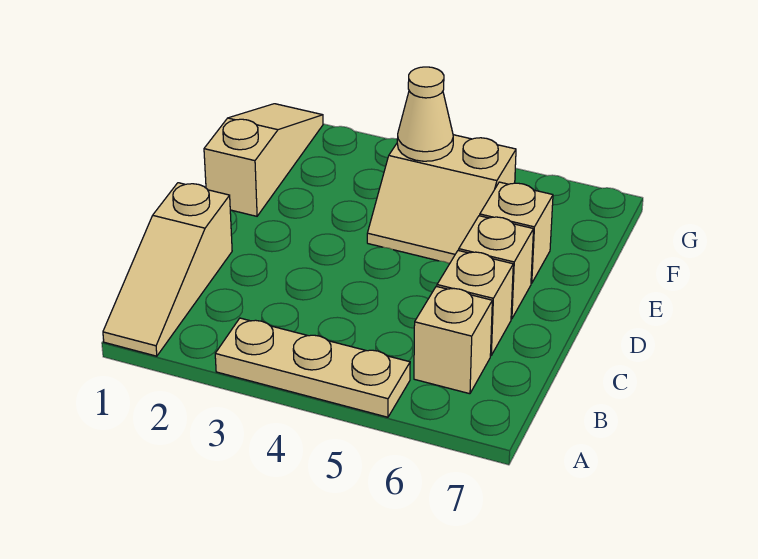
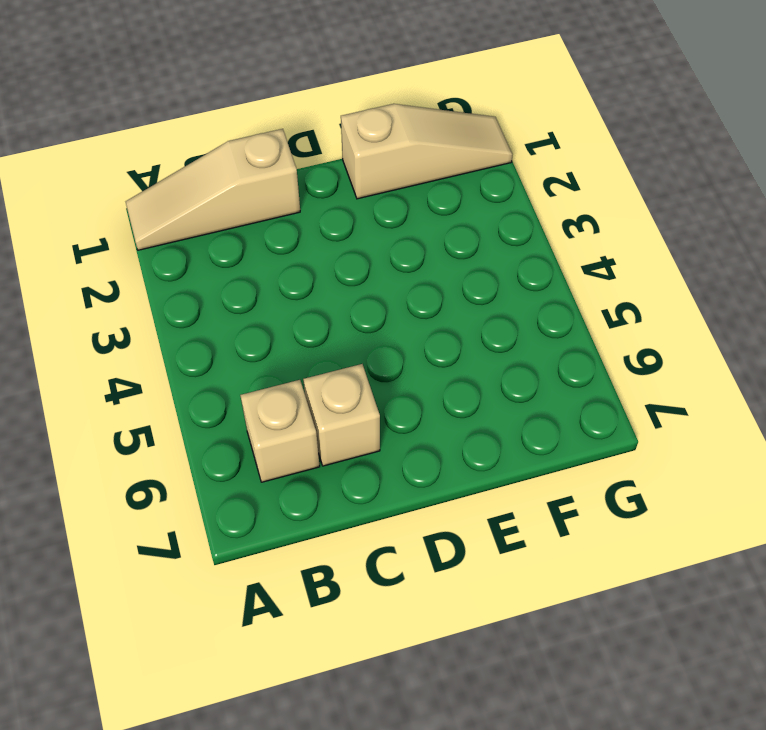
none -> tan plate A3:A5 level 1
none -> tan brick D6 level 1

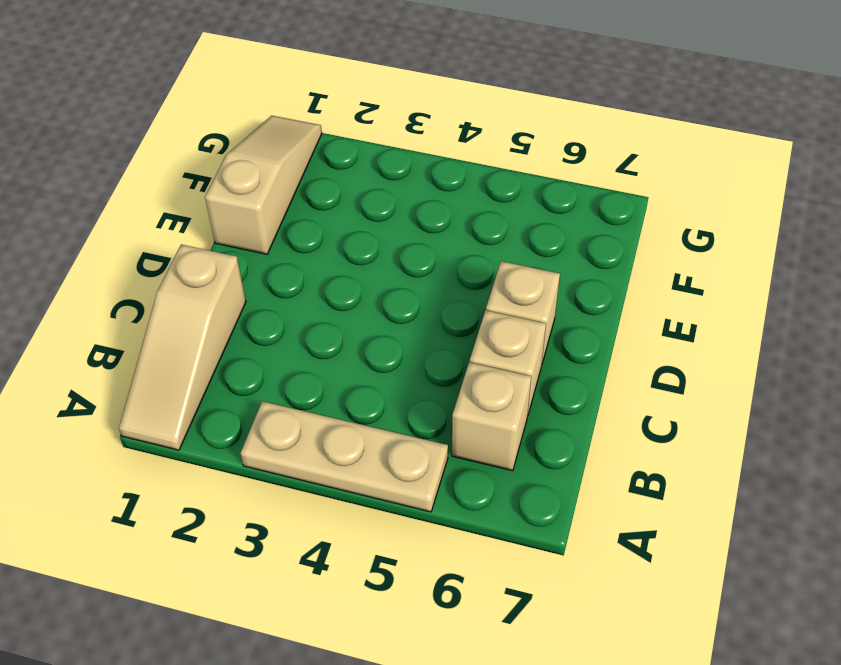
none -> tan slope E4:F5 level 1 top F
none -> tan brick E6 level 1

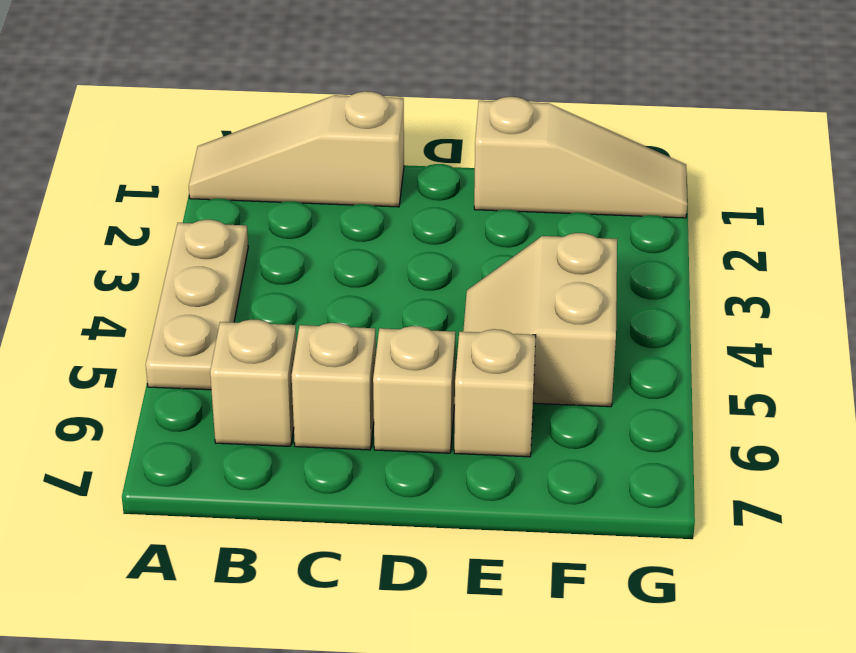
none -> tan cone F4 level 2

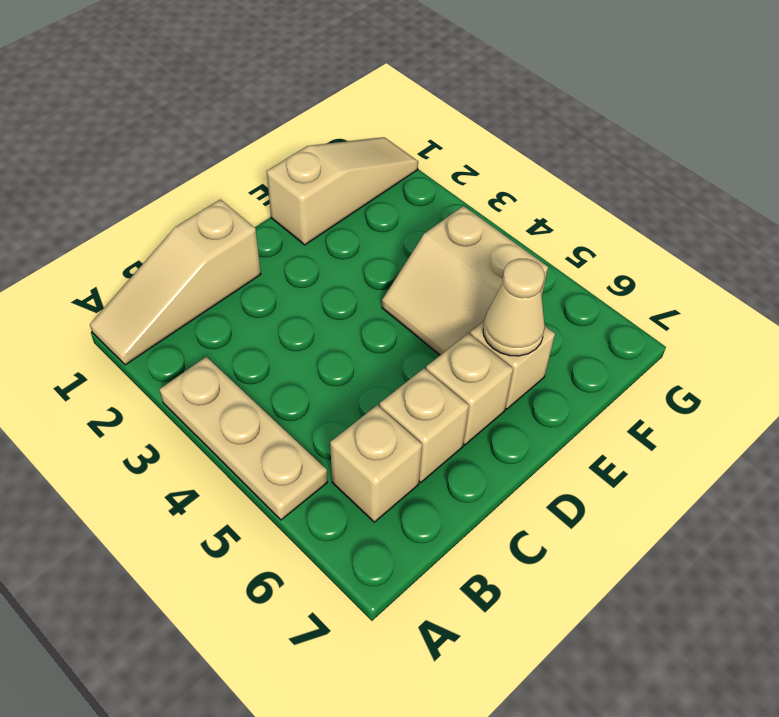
tan cone E6 level 2 -> tan cone F4 level 2

